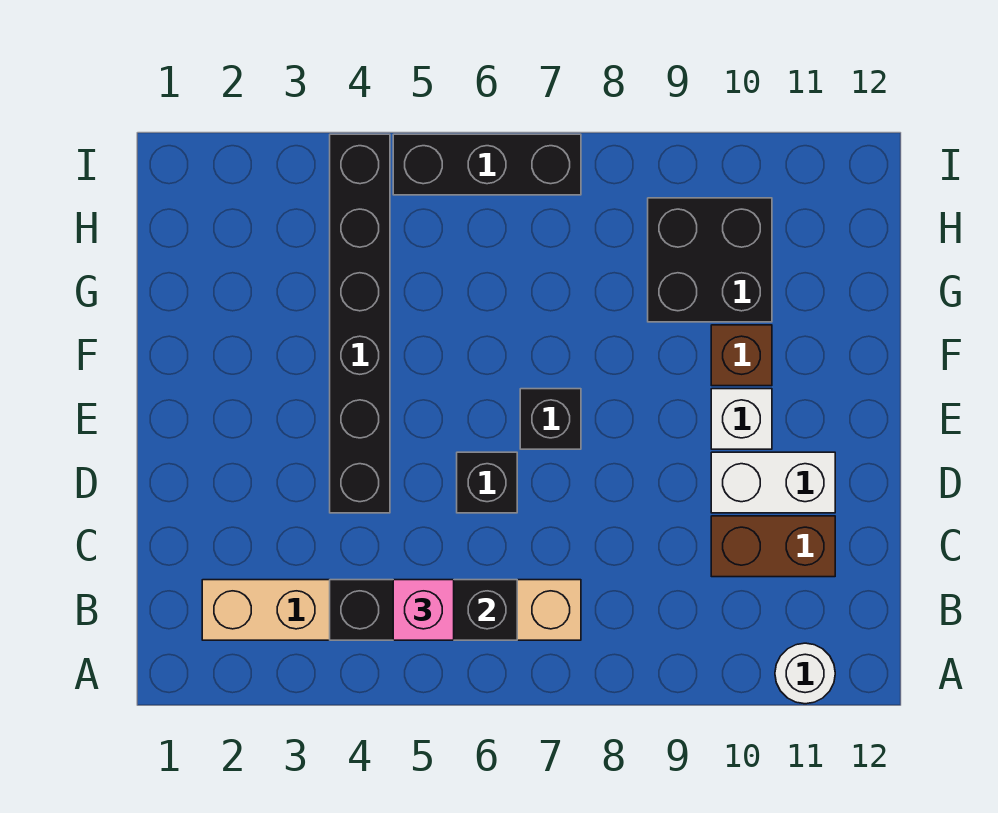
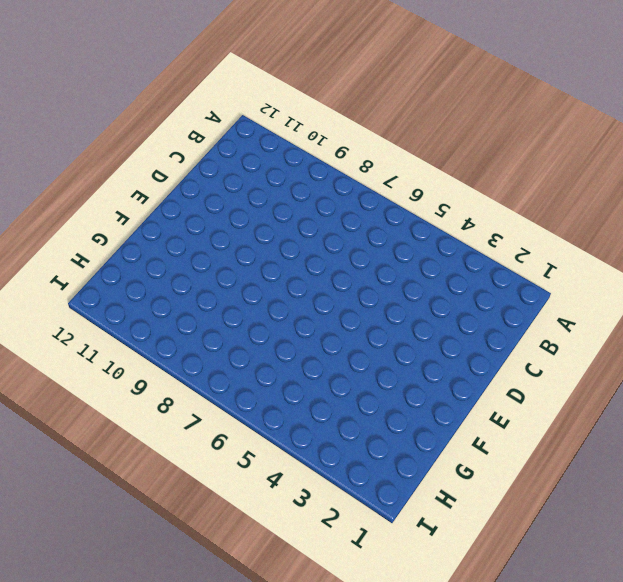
none -> white round brick A11 level 1
none -> tan brick B2:B7 level 1
none -> brown brick C10:C11 level 1

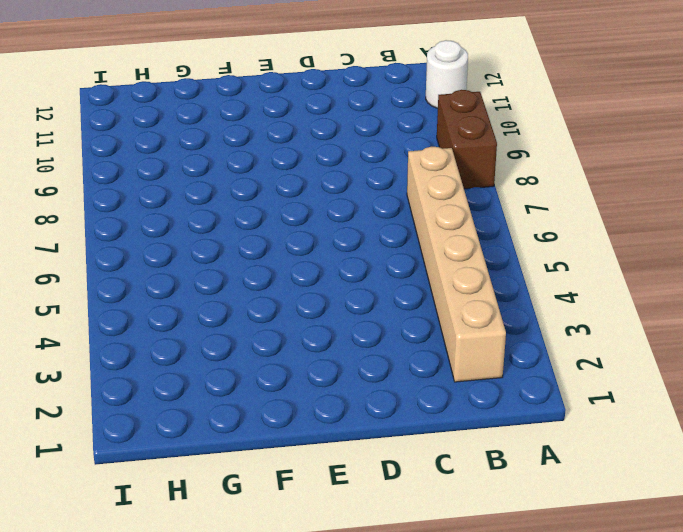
brown brick A8:A9 level 1 -> brown brick C10:C11 level 1
none -> black brick D4:I4 level 1
none -> black brick D6 level 1
none -> white brick D10:D11 level 1

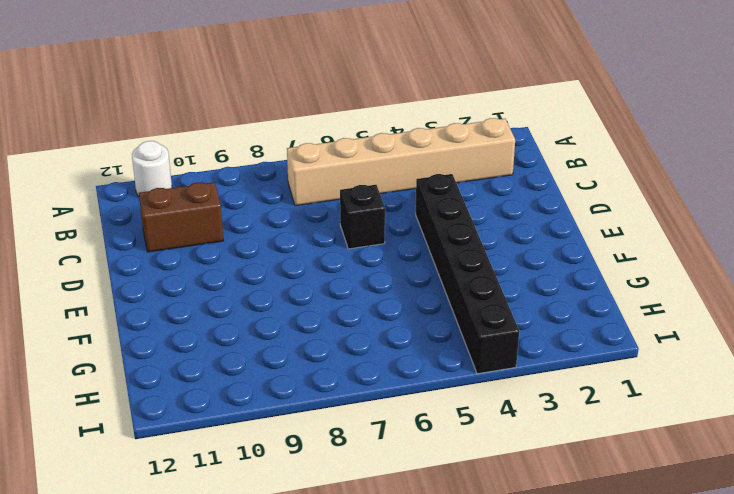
none -> white brick D10:D11 level 1
none -> black brick E7 level 1
none -> white brick E10 level 1

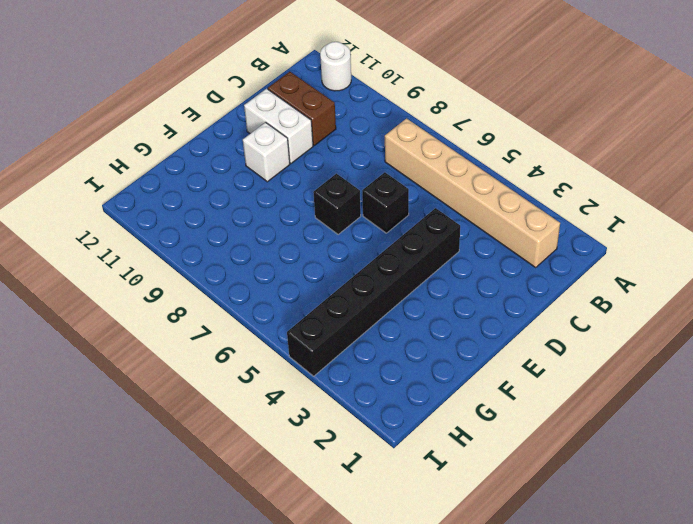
none -> brown brick F10 level 1
none -> black brick G9:H10 level 1
none -> black brick I5:I7 level 1

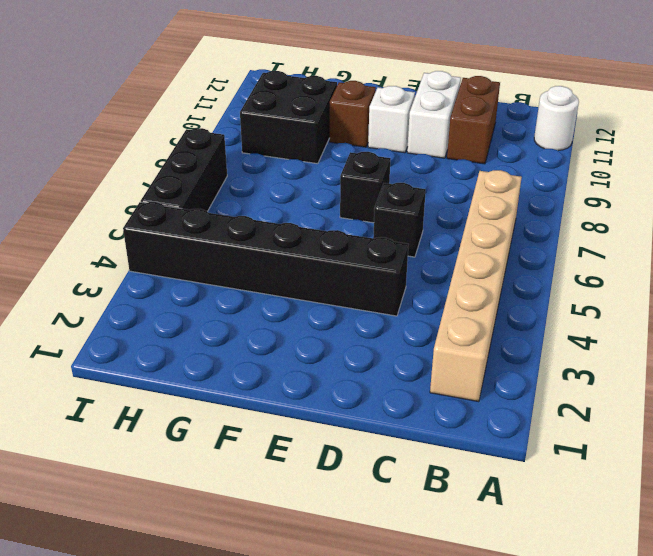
none -> black brick B4:B6 level 2
none -> pink brick B5 level 3

